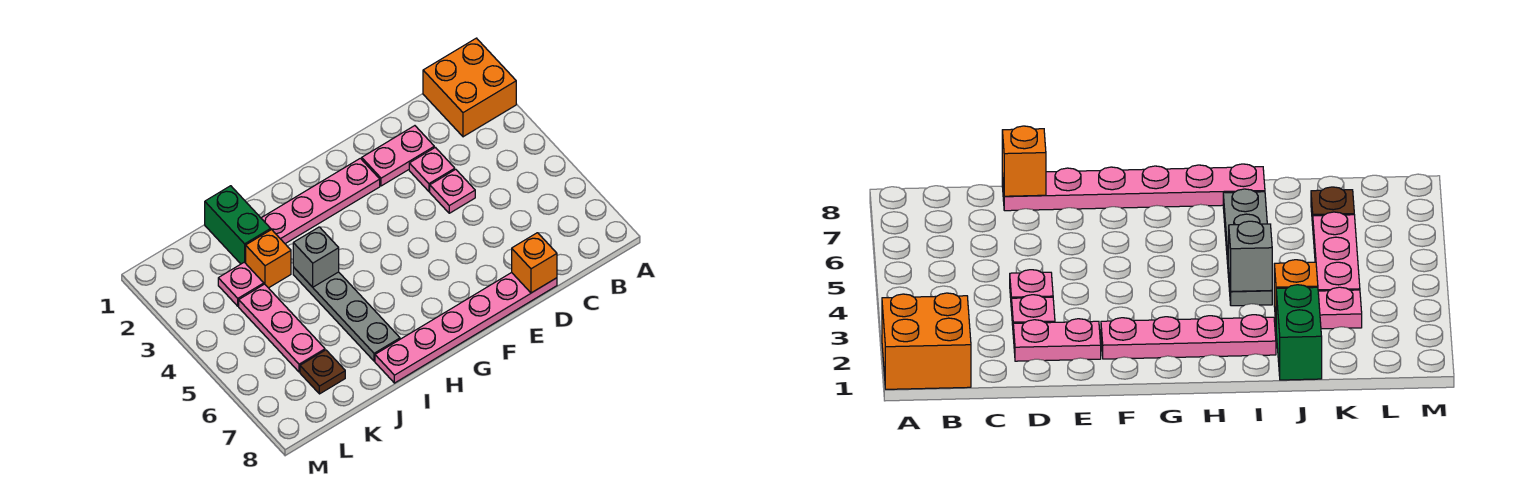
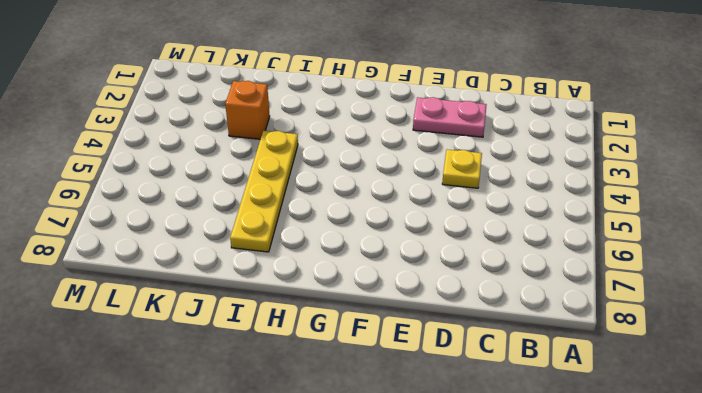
yellow plate D4 level 1 -> pink plate D4 level 1
yellow plate I4:I7 level 1 -> grey plate I4:I7 level 1
none -> orange brick A1:B2 level 1
none -> pink plate D3 level 1
none -> pink plate D8:I8 level 1

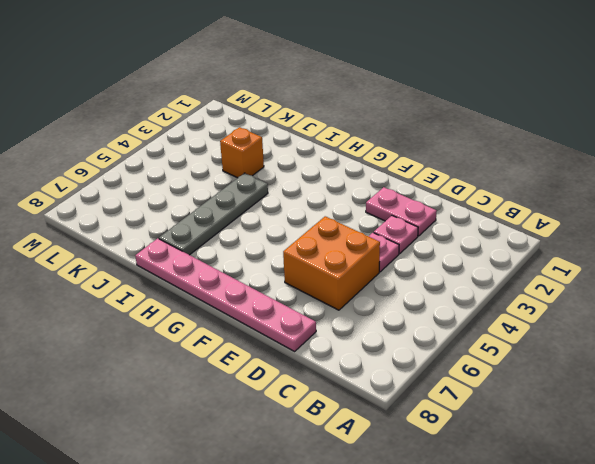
orange brick D5:E6 level 1 -> orange brick A1:B2 level 1
none -> pink plate F2:I2 level 1
none -> green brick J1:J2 level 1
none -> pink plate K3 level 1

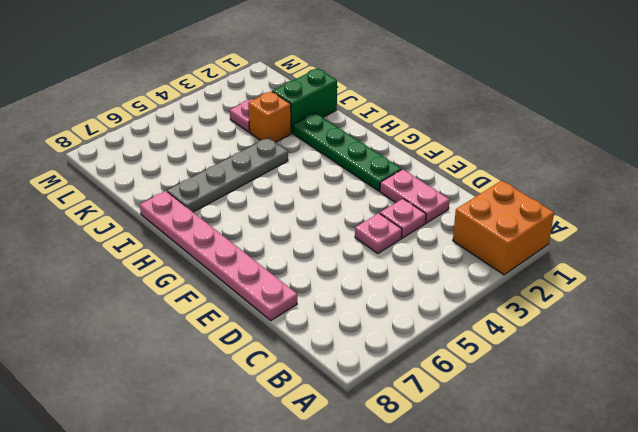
green plate F2:I2 level 1 -> pink plate F2:I2 level 1
none -> pink plate K4:K6 level 1
none -> brown plate K7 level 1
none -> orange brick D8 level 2

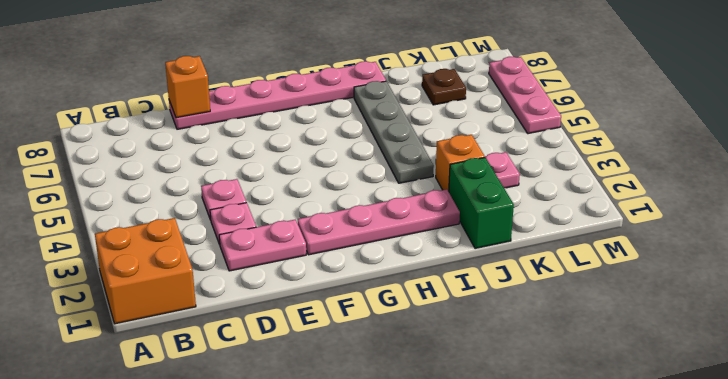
pink plate M5:M7 level 1 -> pink plate K4:K6 level 1
none -> grey brick I4 level 2

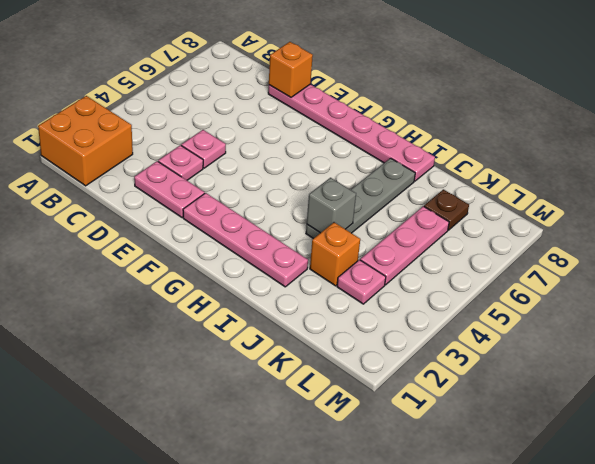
none -> green brick J1:J2 level 1

